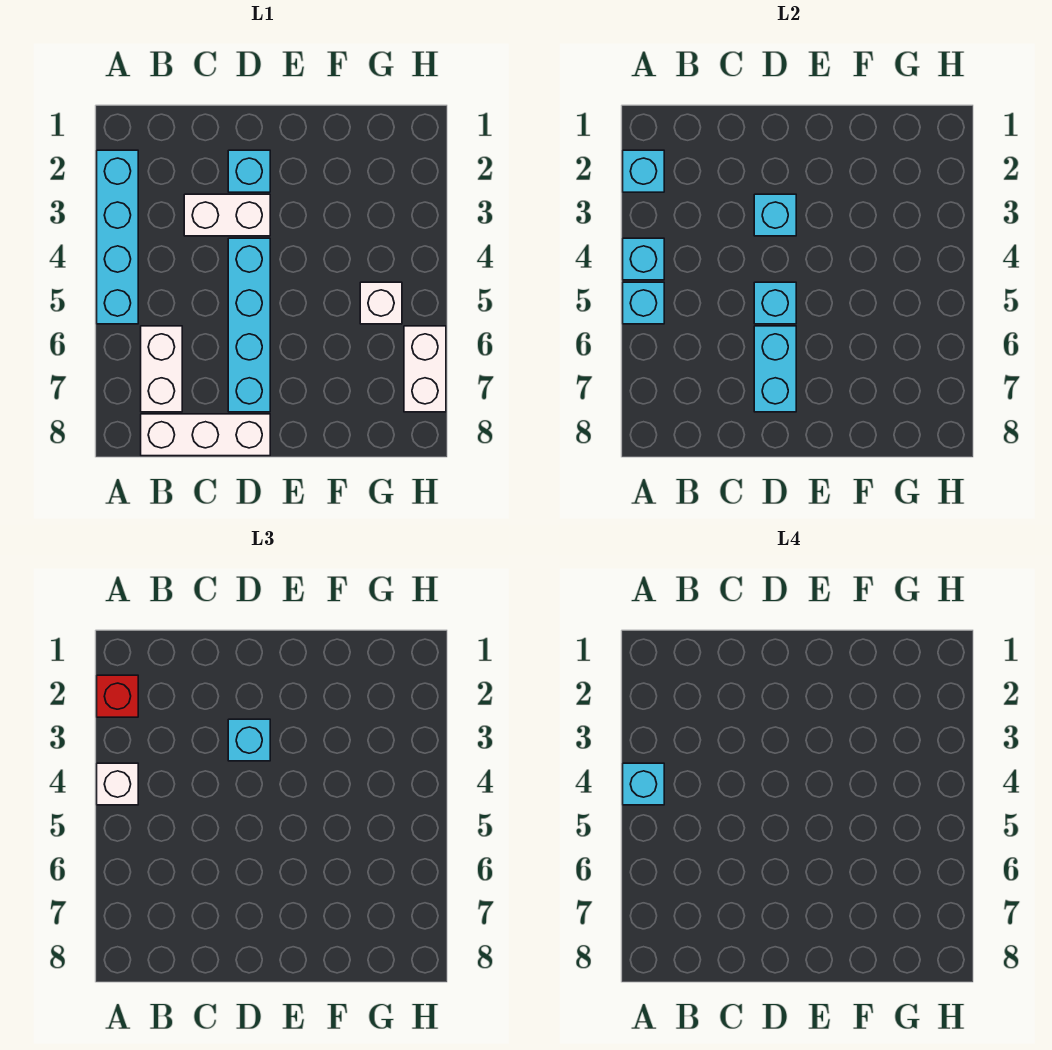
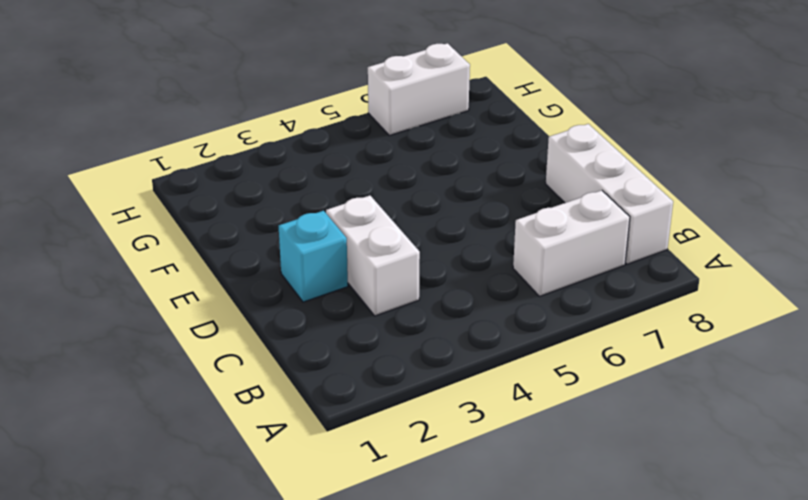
none -> cyan brick A2:A5 level 1
none -> cyan brick D4:D7 level 1
none -> white brick G5 level 1

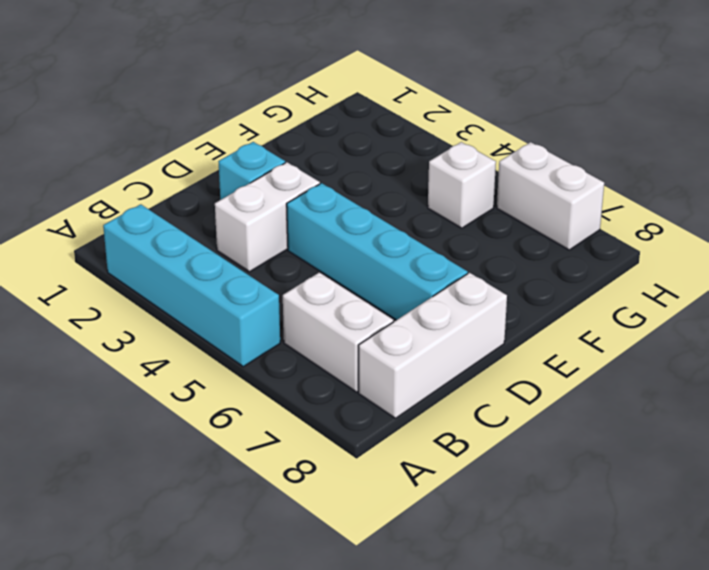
none -> cyan brick A2 level 2
none -> cyan brick A4 level 2
none -> cyan brick A5 level 2

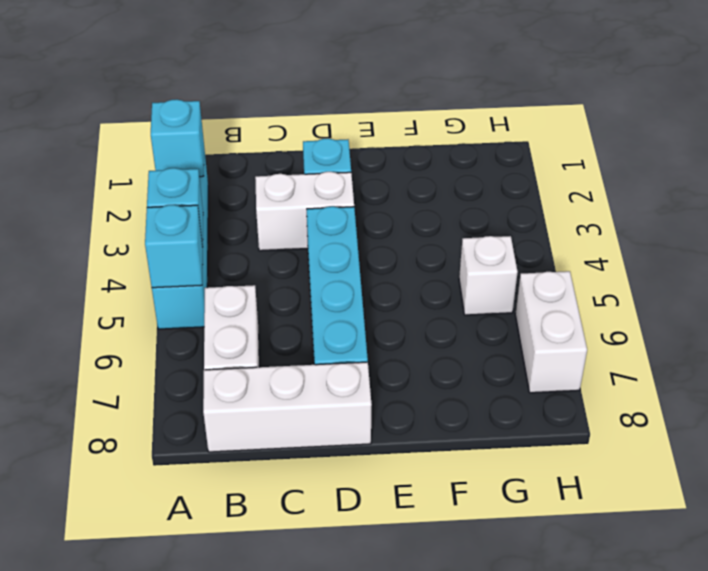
none -> cyan brick D3 level 2
none -> cyan brick D5 level 2
none -> cyan brick D6:D7 level 2

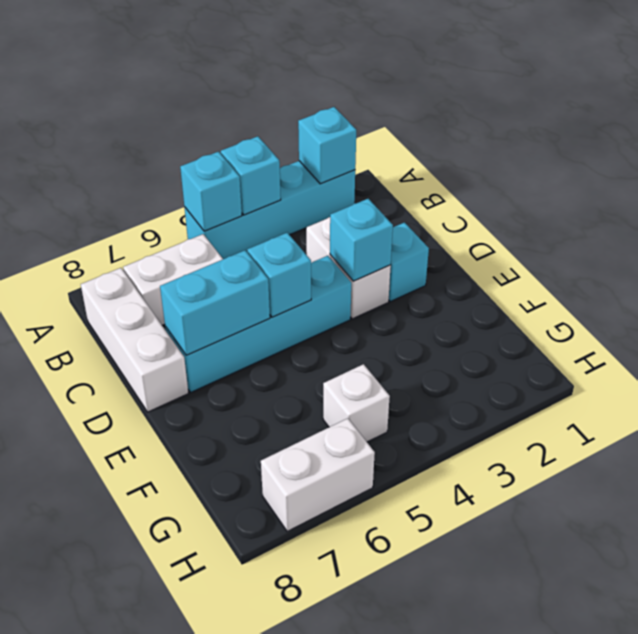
none -> red brick A2 level 3
none -> white brick A4 level 3
none -> cyan brick D3 level 3

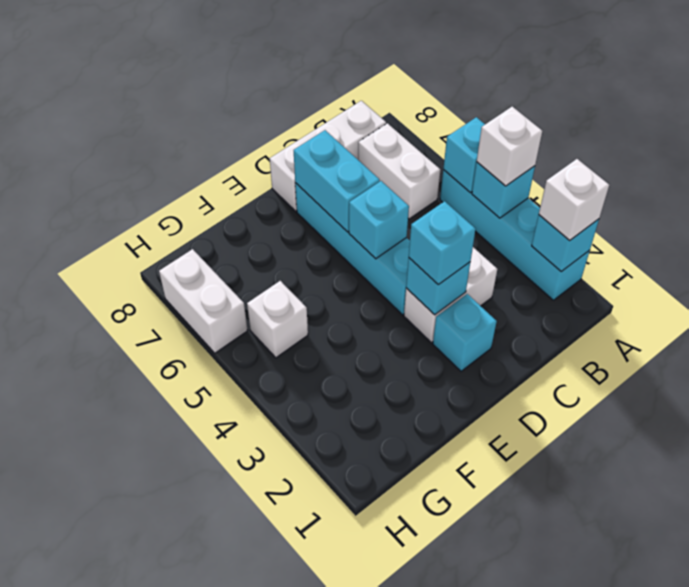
white brick A2 level 3 -> red brick A2 level 3
none -> cyan brick A4 level 4

